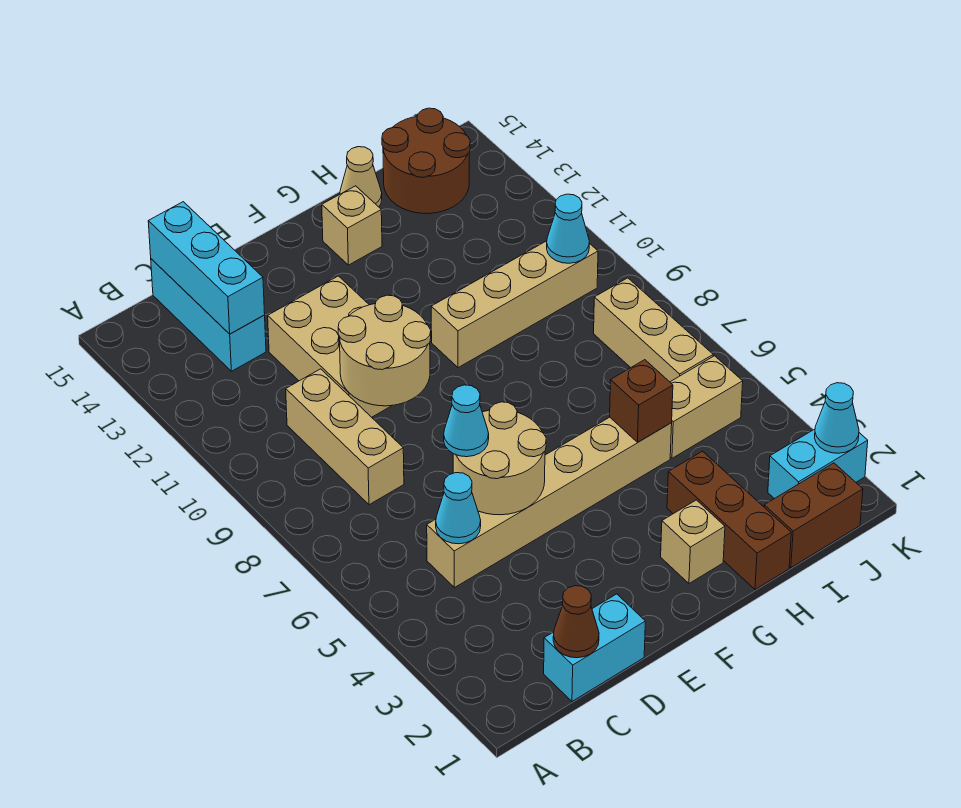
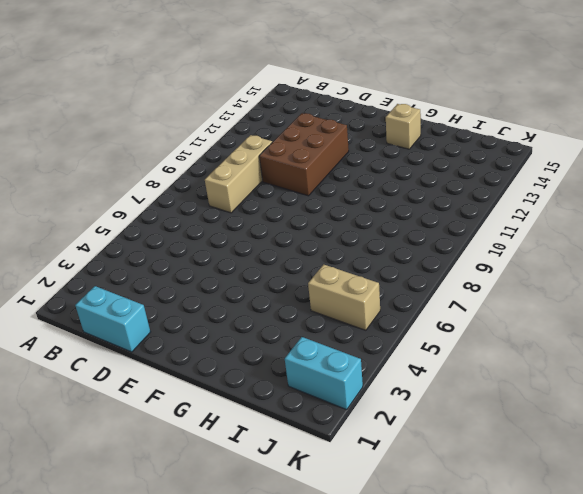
brown brick D10:E12 level 1 -> tan brick D10:E12 level 1
none -> tan brick C5:H5 level 1
none -> cyan brick C13:C15 level 1
none -> tan brick G2 level 1

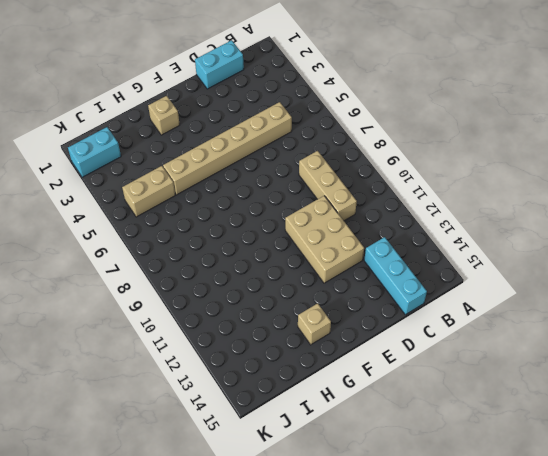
none -> tan brick G10:J10 level 1
none -> brown brick H1:H3 level 1
none -> tan cone H15 level 1

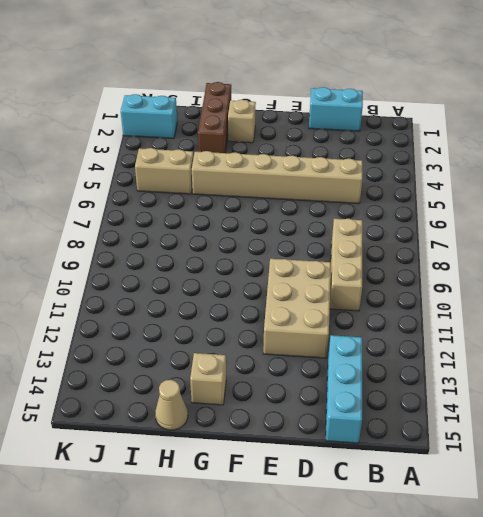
none -> tan brick G10:J10 level 1
none -> brown brick I1:J1 level 1
none -> brown round brick I14:J15 level 1

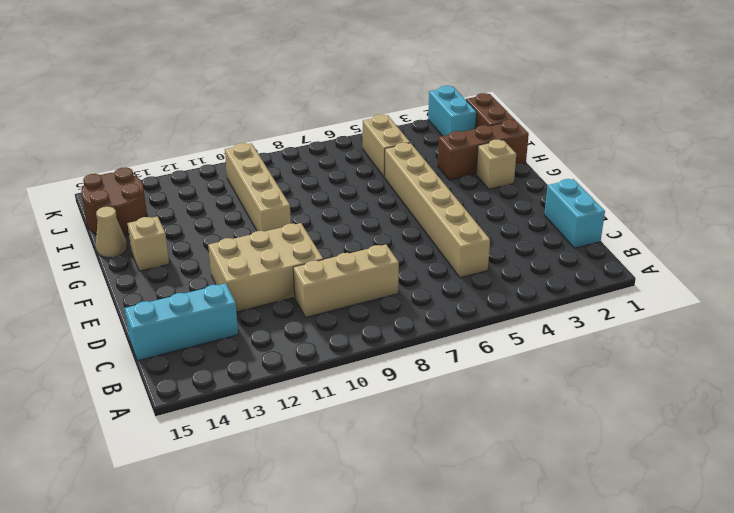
none -> tan brick J6:J8 level 1
none -> brown cone C1 level 2
none -> cyan cone C5 level 2

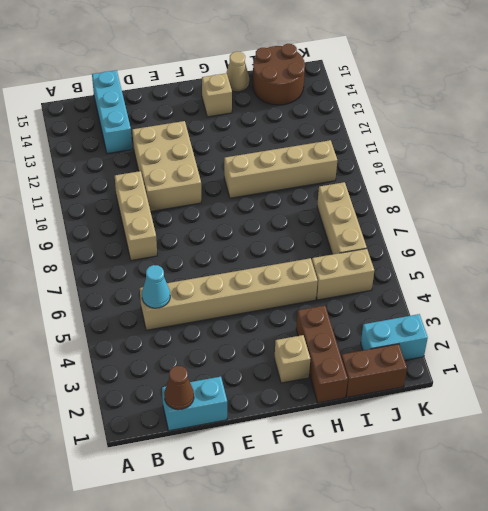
none -> cyan brick C13:C15 level 2
none -> tan round brick D5:E6 level 2
none -> tan round brick D9:E10 level 2

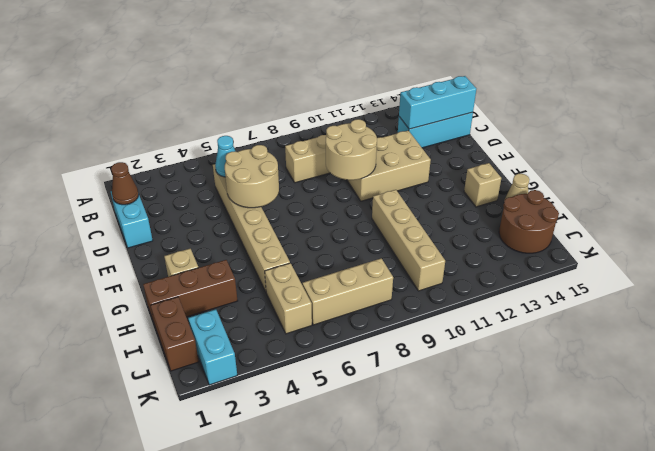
none -> brown brick H5 level 2
none -> cyan cone J10 level 2
none -> cyan cone K2 level 2

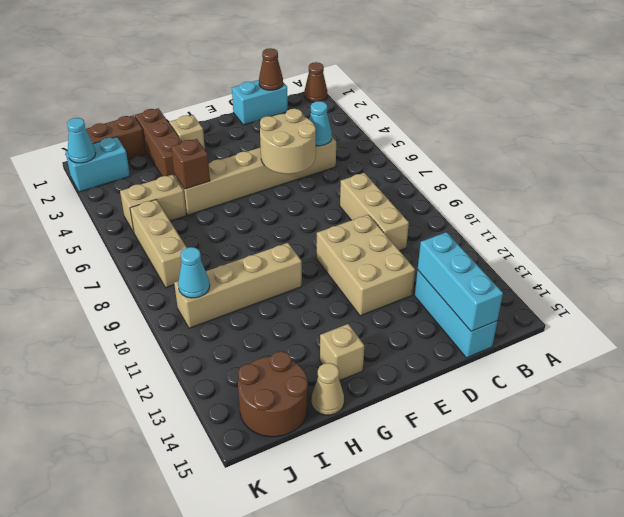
brown cone A1 level 1 -> none
none -> tan round brick D9:E10 level 2
none -> cyan cone D6 level 3

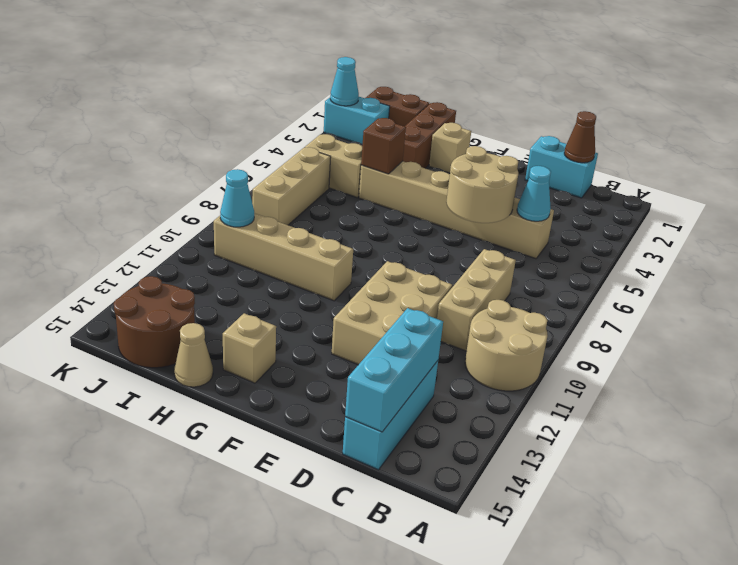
tan round brick A10:B11 level 1 -> tan round brick D9:E10 level 2
none -> cyan cone D6 level 3

